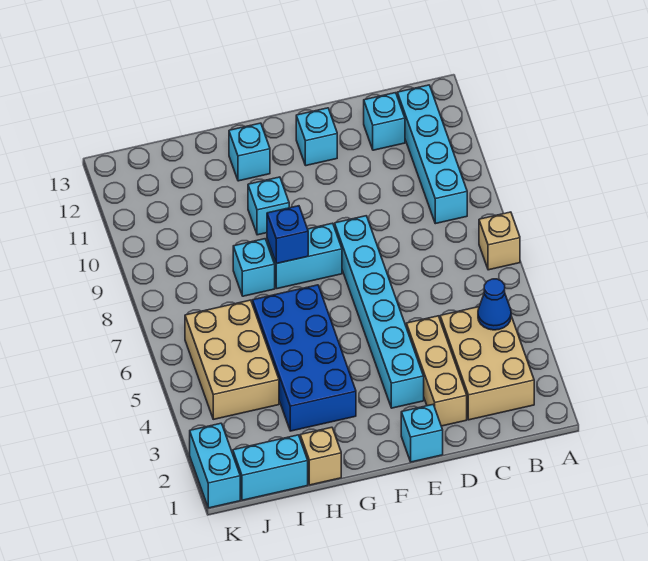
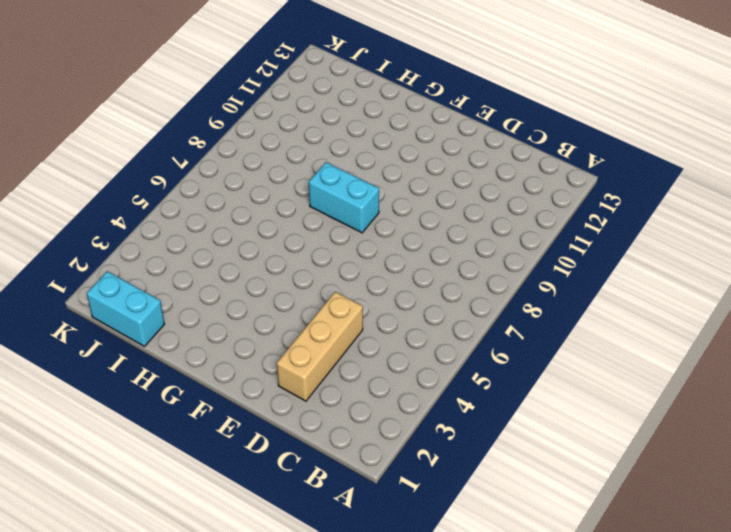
none -> tan brick A7 level 1
none -> tan brick B2:C4 level 1
none -> cyan brick B9:B12 level 1

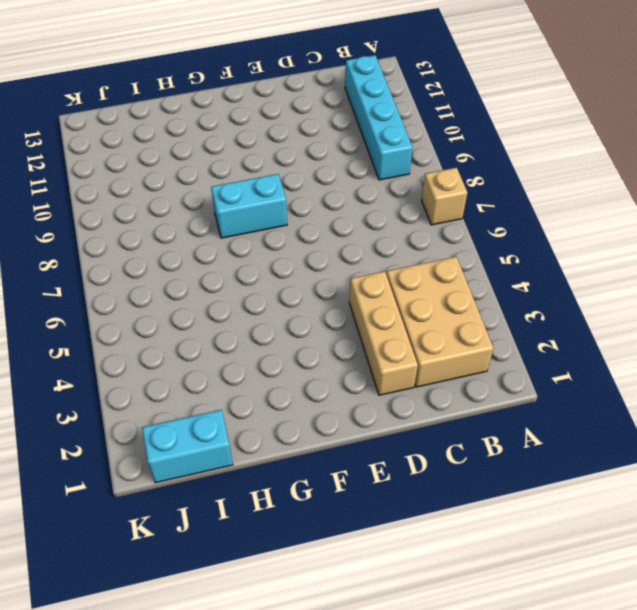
none -> cyan brick C12 level 1
none -> cyan brick E1 level 1
none -> cyan brick E3:E8 level 1

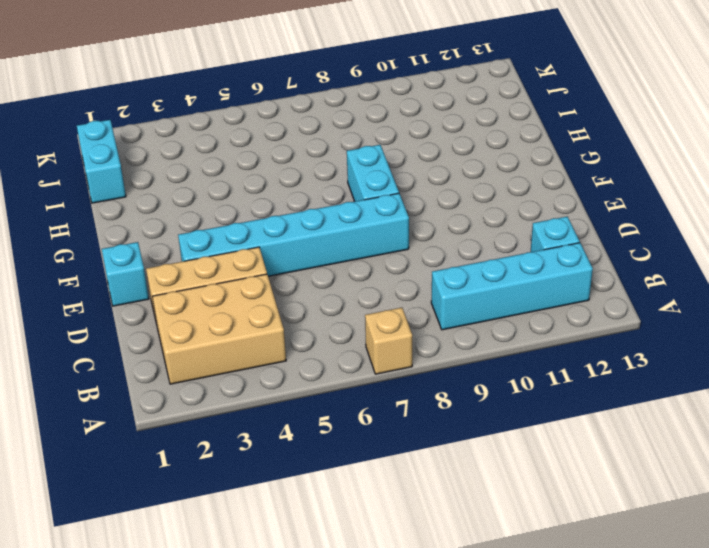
none -> cyan brick E12 level 1
none -> blue brick G3:H6 level 1
none -> cyan brick G10 level 1

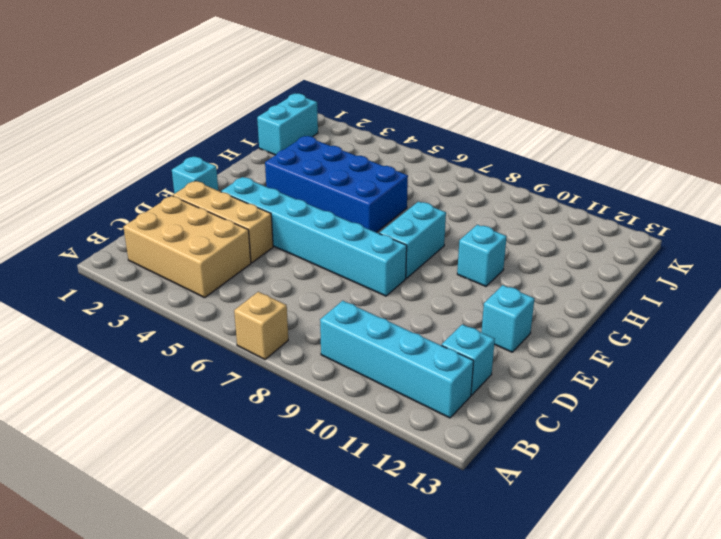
none -> cyan brick G12 level 1
none -> tan brick H1 level 1
none -> cyan brick H8 level 1

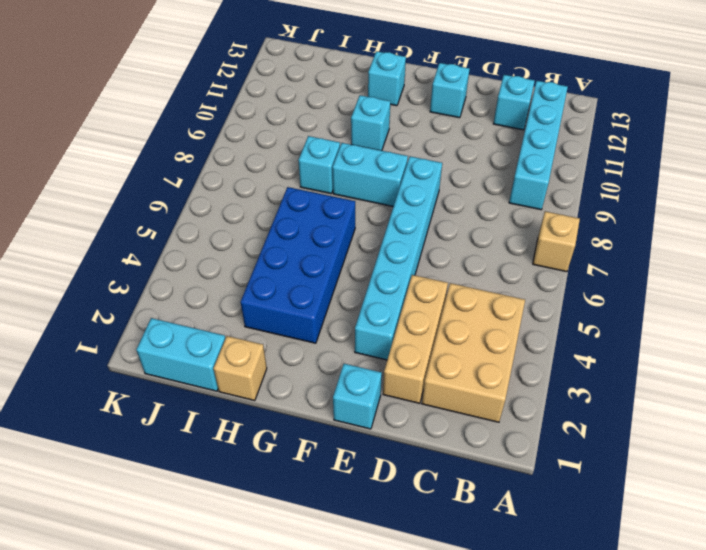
none -> tan brick I4:J6 level 1
none -> cyan brick K1:K2 level 1
none -> blue cone B4 level 2

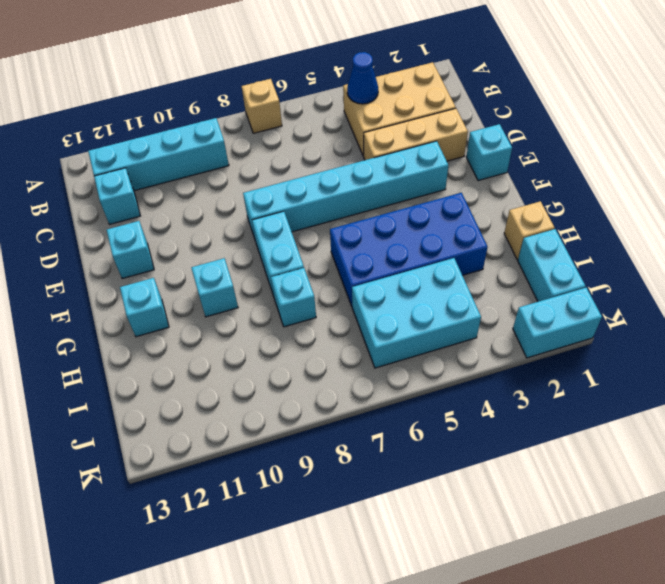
cyan brick I4:J6 level 1 -> tan brick I4:J6 level 1
none -> blue brick G8 level 2

